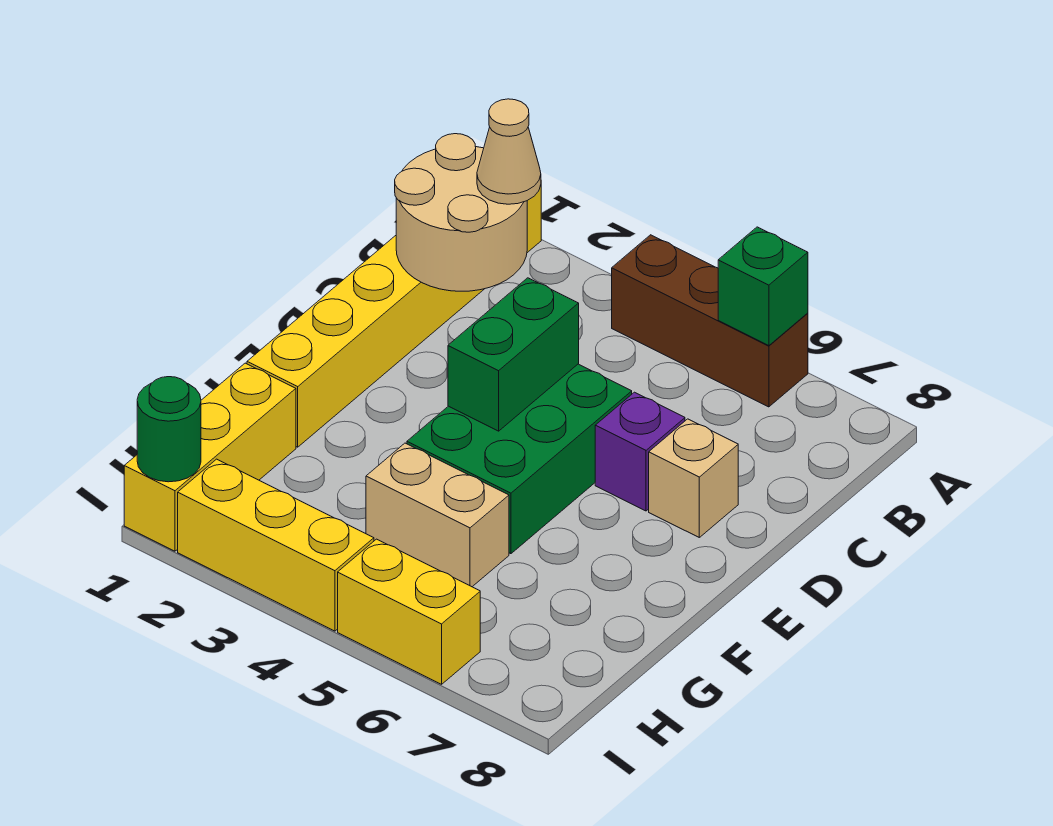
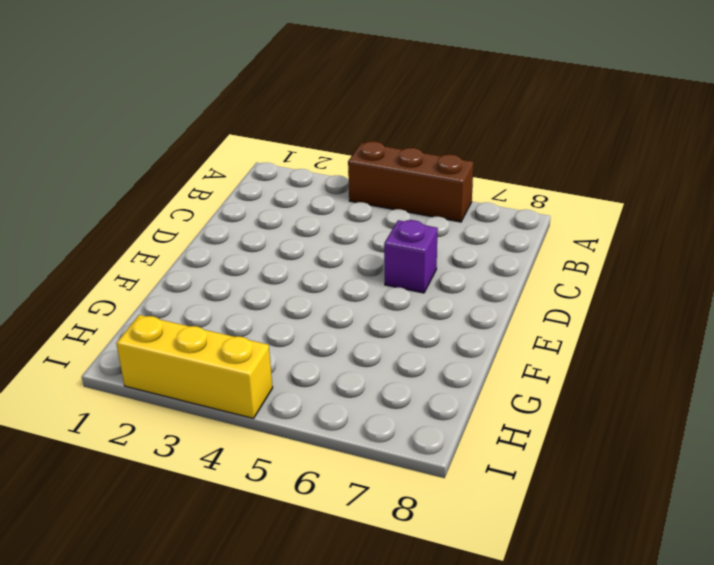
none -> yellow brick A1:F1 level 1
none -> green brick D4:F5 level 1
none -> tan brick D7 level 1

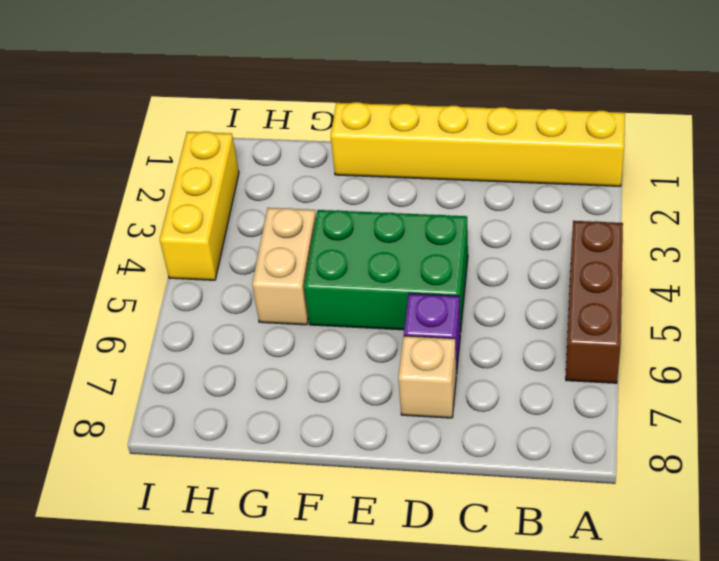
none -> yellow brick G1:I1 level 1
none -> yellow brick I5:I6 level 1
none -> green brick A6 level 2

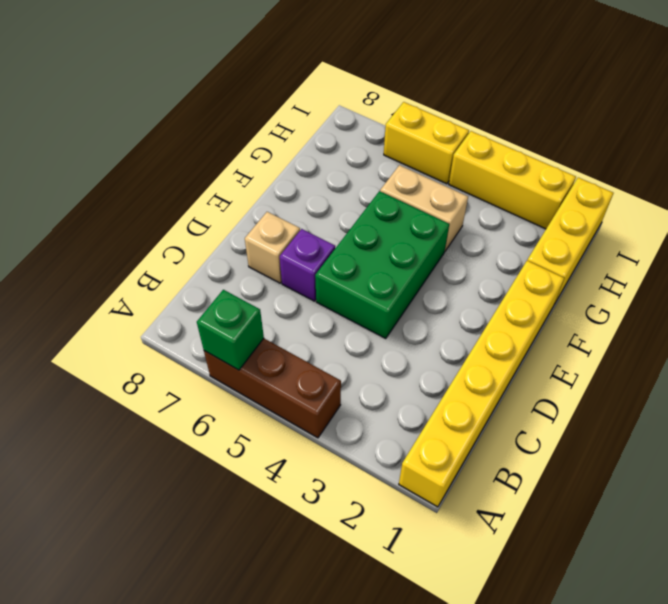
none -> tan round brick B1:C2 level 2
none -> green brick D4:E4 level 2
none -> green round brick I1 level 2

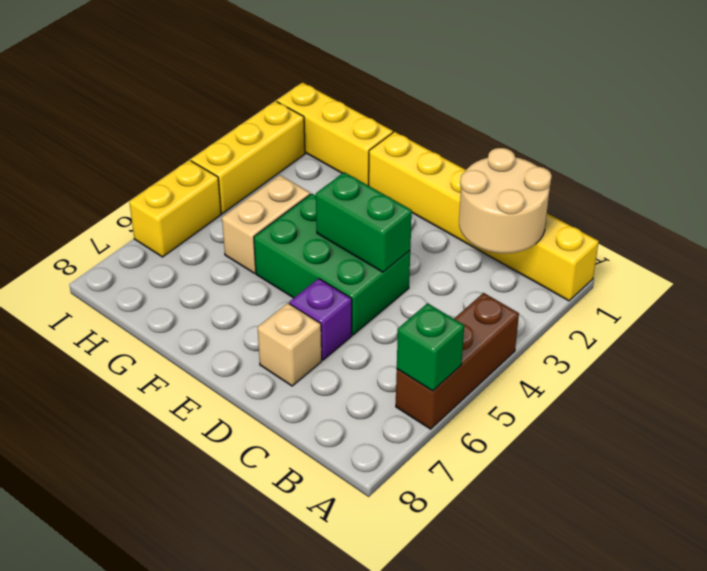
none -> green round brick I1 level 2
none -> tan cone B2 level 3

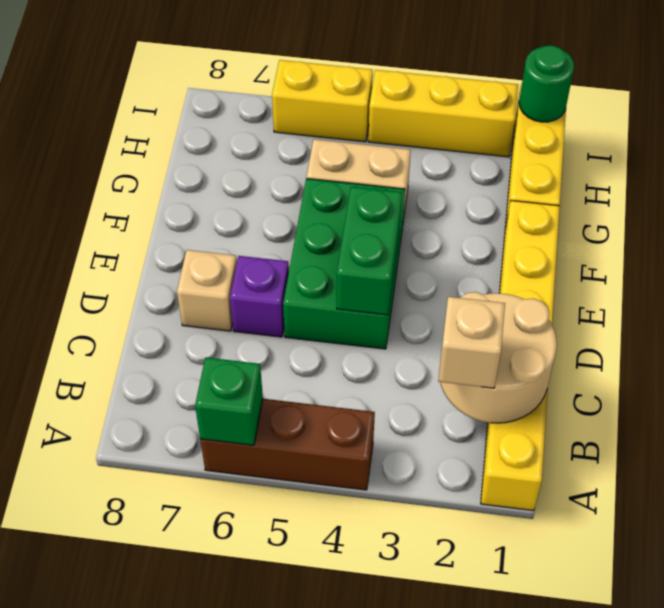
tan brick B2 level 3 -> tan cone B2 level 3

